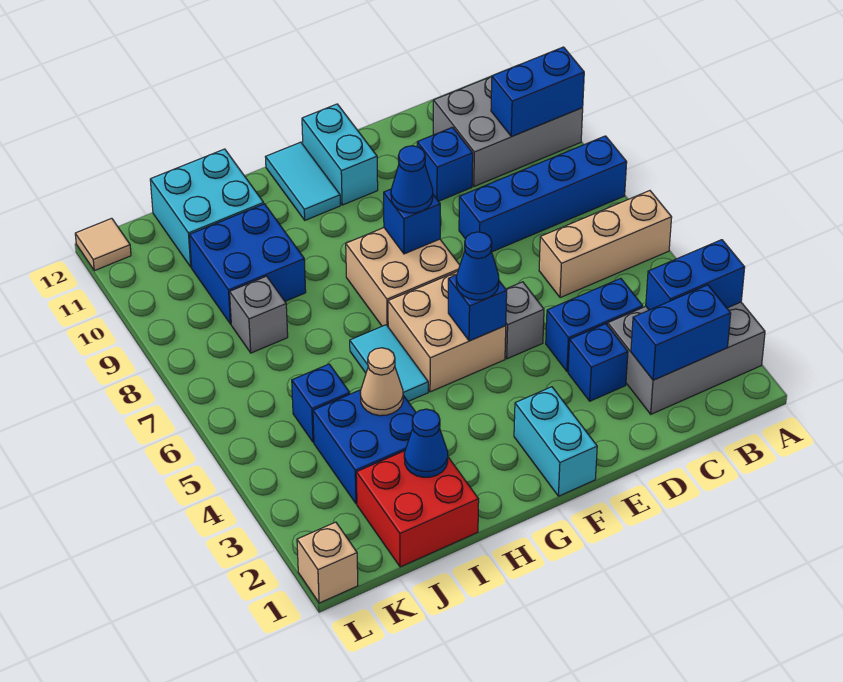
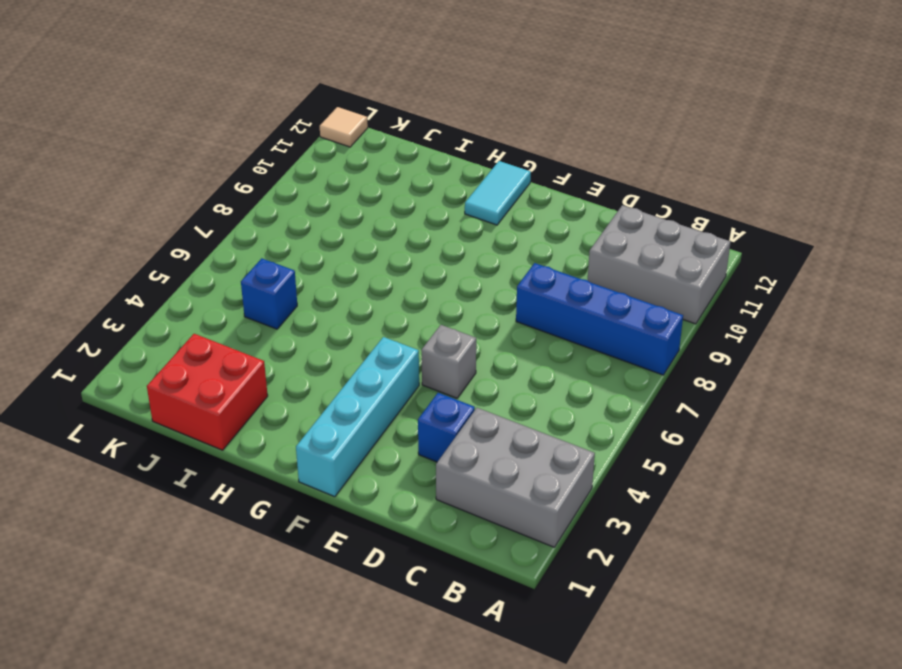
cyan brick F1:F4 level 1 -> cyan brick F1:F2 level 1
none -> tan brick A6:C6 level 1
none -> blue brick C4:D4 level 1
none -> blue brick D10 level 1
none -> tan brick F5:G6 level 1

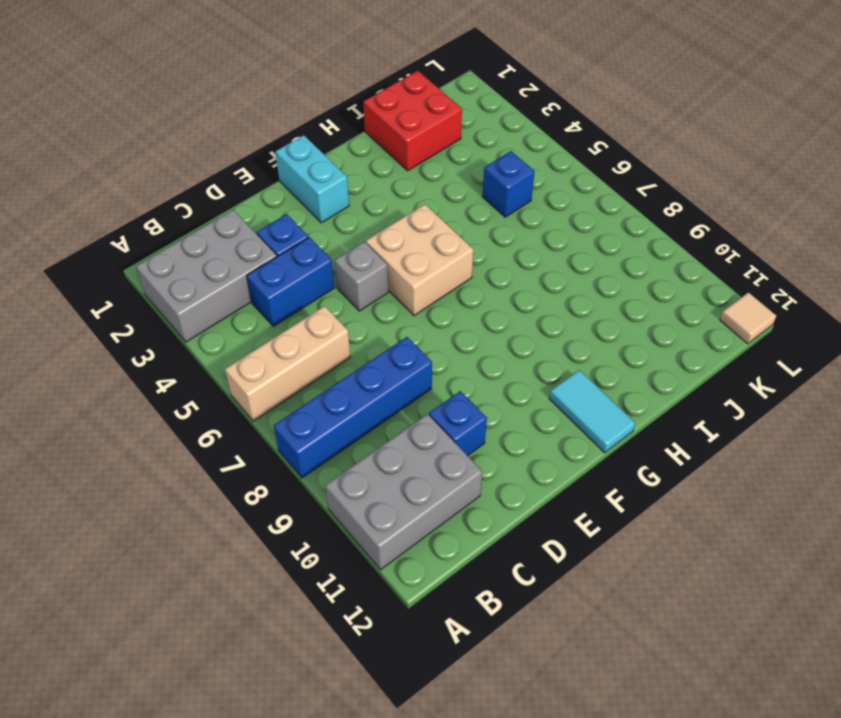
none -> tan brick F7:G8 level 1
none -> cyan brick F11:F12 level 1
none -> cyan tile H5:H6 level 1
none -> blue brick I3:J4 level 1

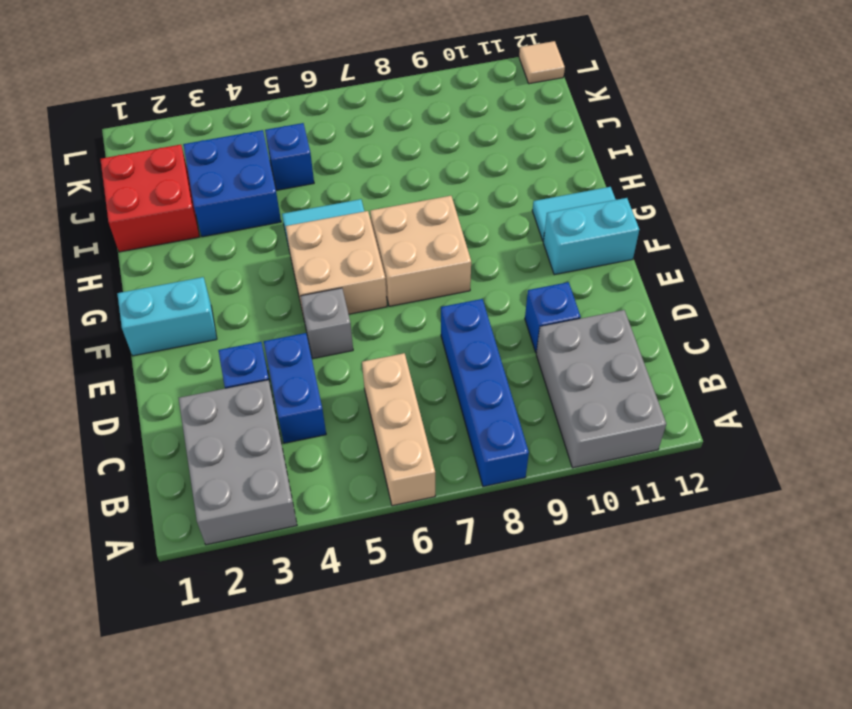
none -> blue brick I9:J10 level 1
none -> cyan brick I11:J12 level 1
none -> grey brick J8 level 1
none -> tan brick L1 level 1

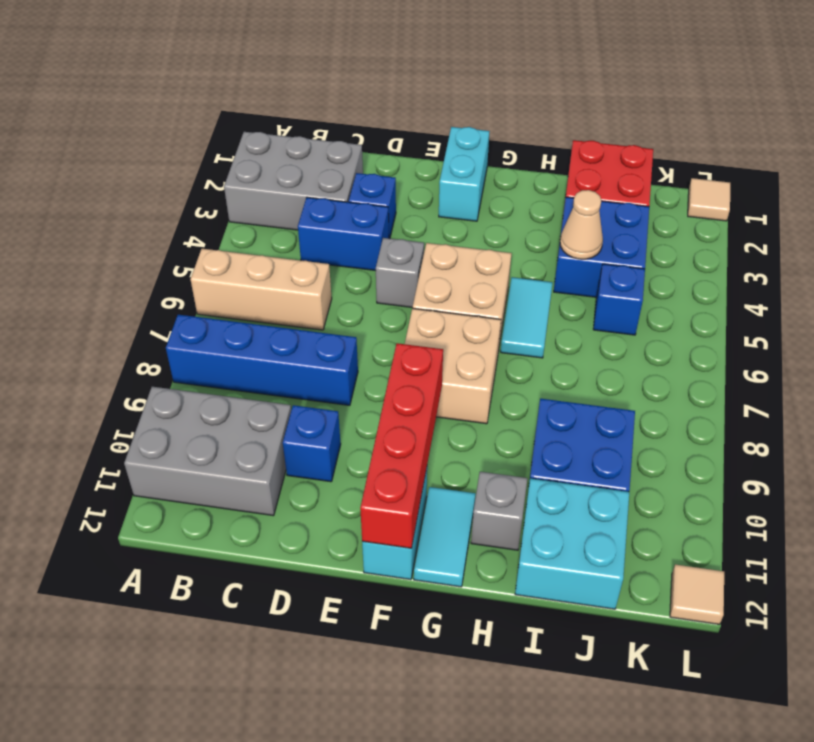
red brick F9:F12 level 2 -> none
grey brick H11 level 1 -> grey brick J8 level 1
tan tile L1 level 1 -> tan brick L1 level 1
none -> blue brick A3:B3 level 2
none -> blue brick A10:B10 level 2
none -> blue brick B2:C2 level 2
none -> blue brick F5 level 2

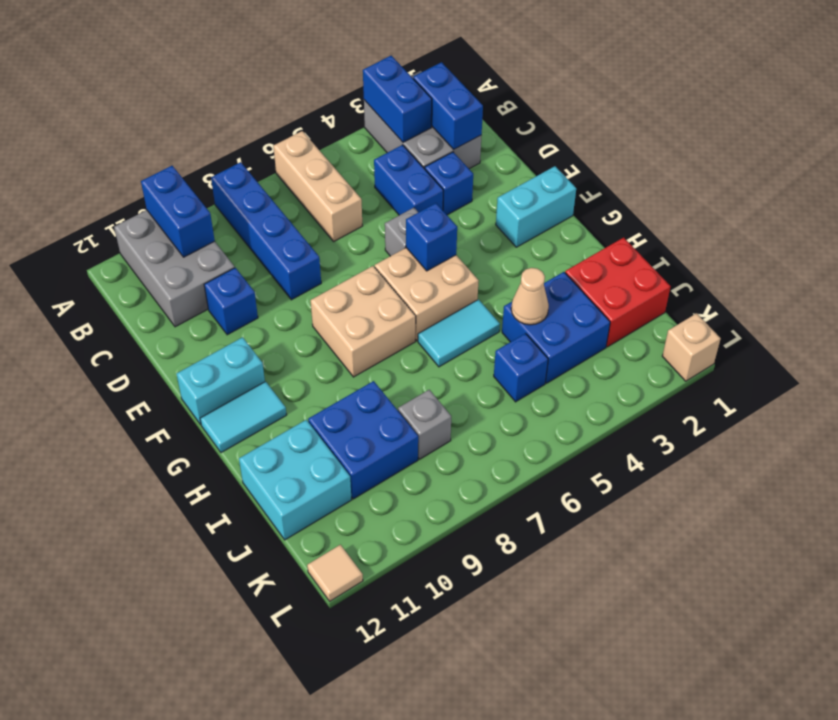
none -> blue brick F8 level 2
none -> blue cone I2 level 2
none -> blue cone F5 level 3
none -> blue cone F8 level 3

